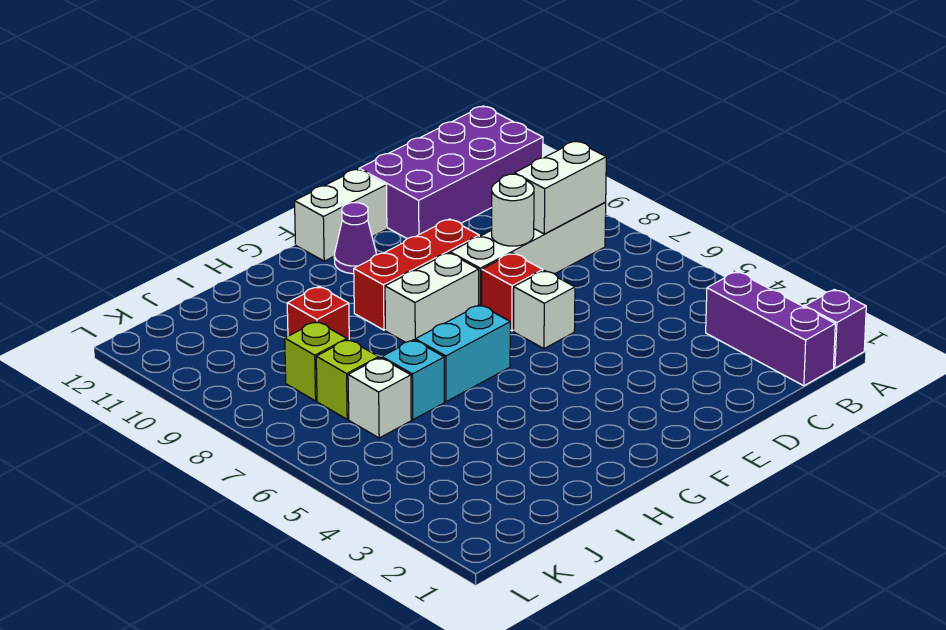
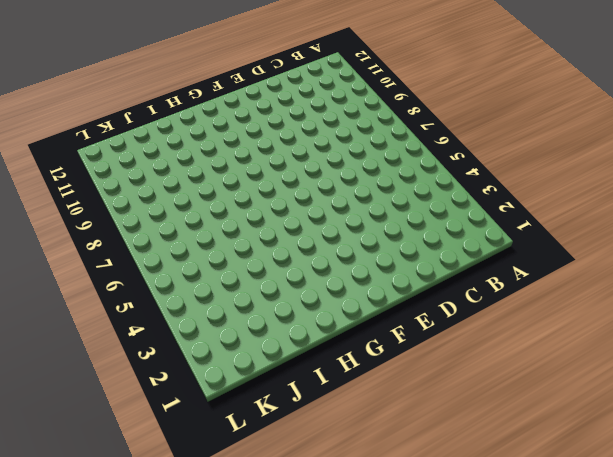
none -> purple brick A1 level 1
none -> purple brick A11:D12 level 1
none -> purple brick B1:B3 level 1

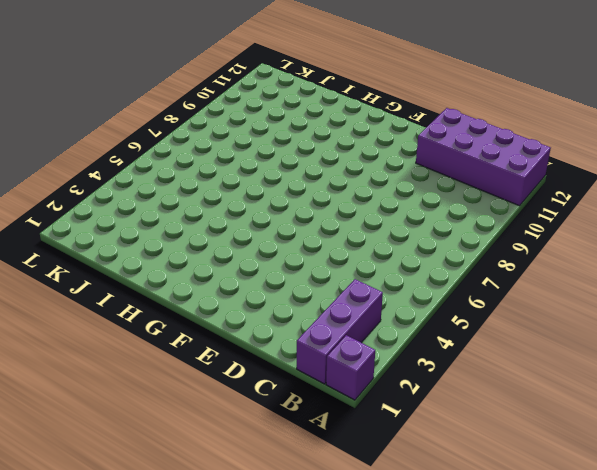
none -> white brick B8:E8 level 1
none -> white brick E6 level 1
none -> red brick E7 level 1

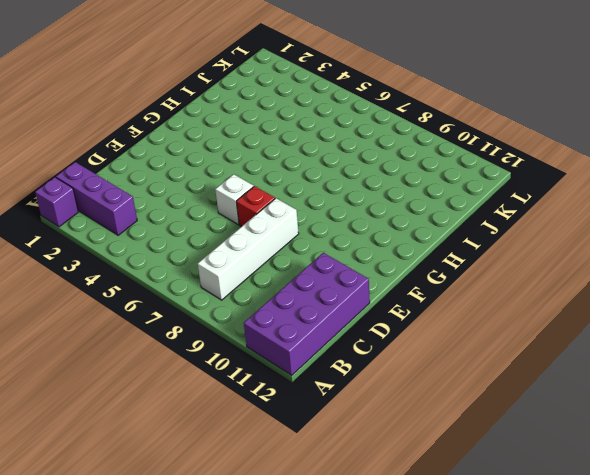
none -> red brick E9:G9 level 1
none -> white brick E12:F12 level 1
none -> white brick F8:G8 level 1

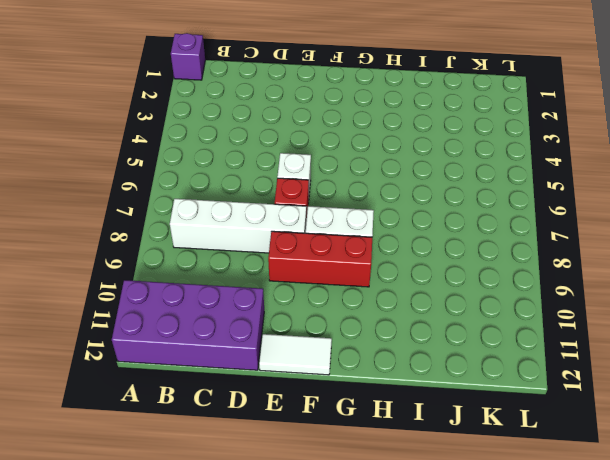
white tile E12:F12 level 1 -> white brick E12:F12 level 1
none -> purple brick B1:B3 level 1
none -> purple cone F11 level 1
none -> cyan brick G6:H6 level 1

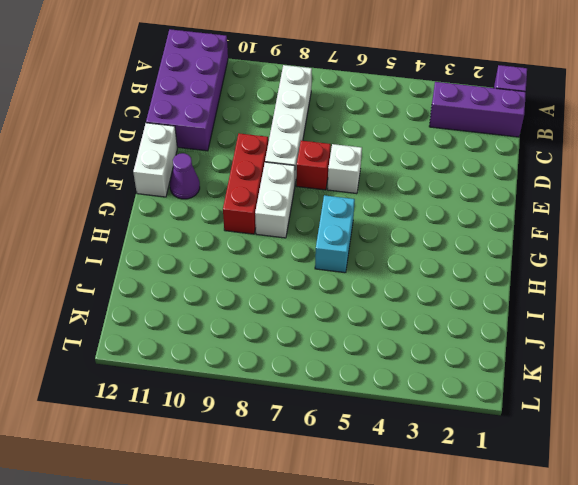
none -> cyan brick I6 level 1
none -> red brick I9 level 1
none -> white brick J6 level 1

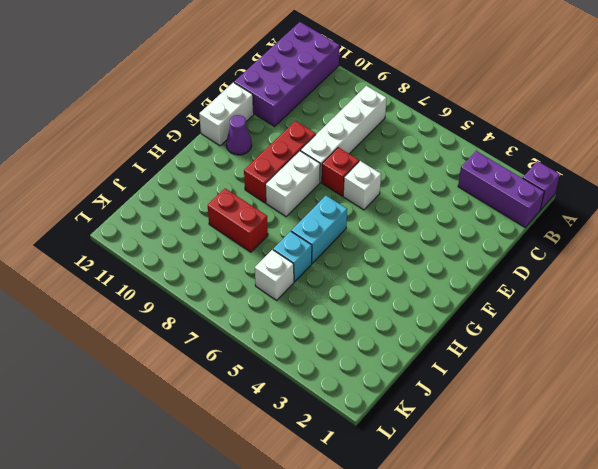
red brick I8:I9 level 1 -> red brick I9 level 1
none -> lime brick J7 level 1
none -> lime brick J8 level 1
none -> white brick B8:C8 level 2

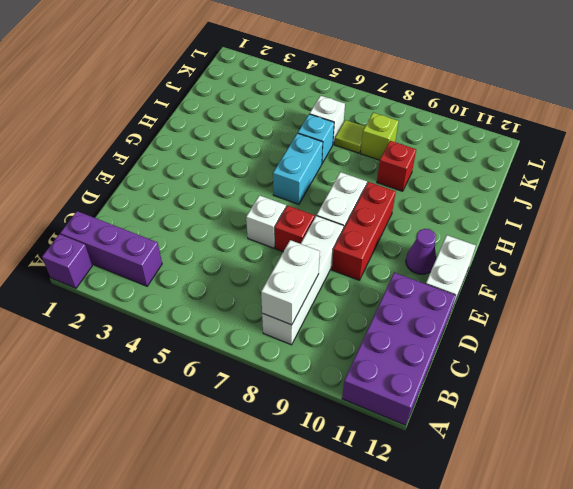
lime tile J7 level 1 -> lime brick J7 level 1
none -> white round brick D8 level 2

